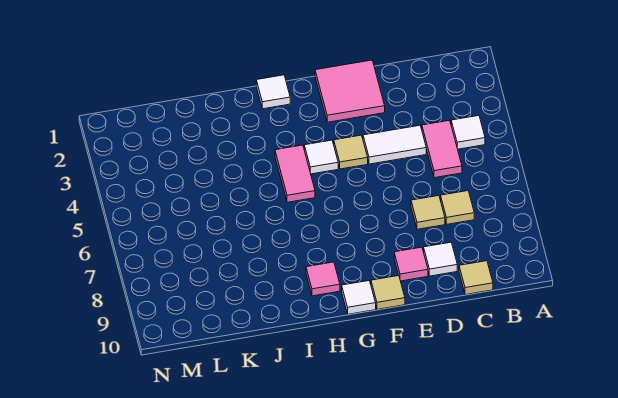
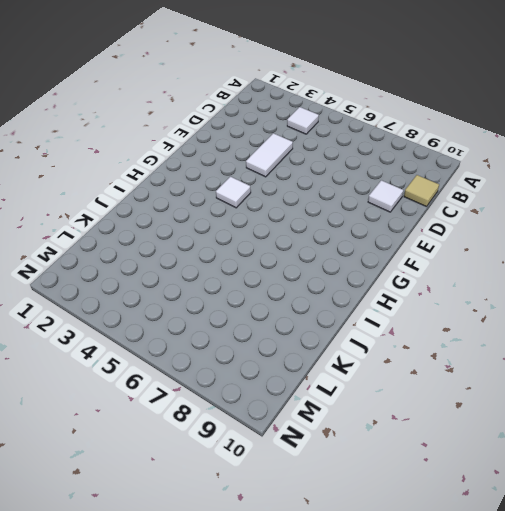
none -> pink tile C4:C5 level 1
none -> tan tile C7 level 1
none -> tan tile D7 level 1

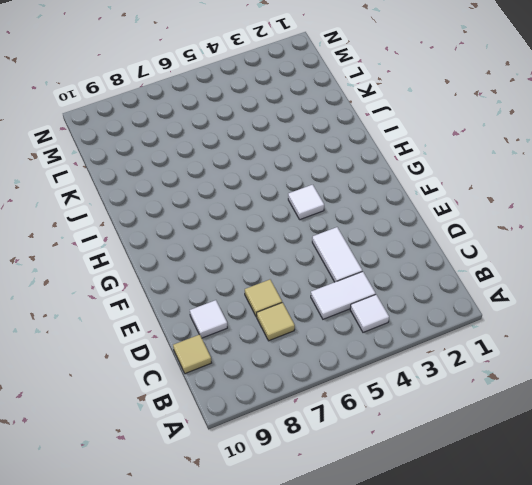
white tile C4:C5 level 1 -> pink tile C4:C5 level 1
none -> pink tile E1:F2 level 1
none -> pink tile E9 level 1
none -> tan tile F4 level 1

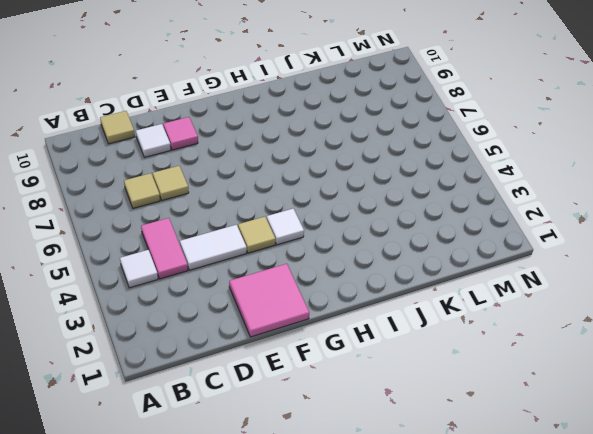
none -> tan tile F10 level 1
none -> white tile G10 level 1
none -> white tile H1 level 1

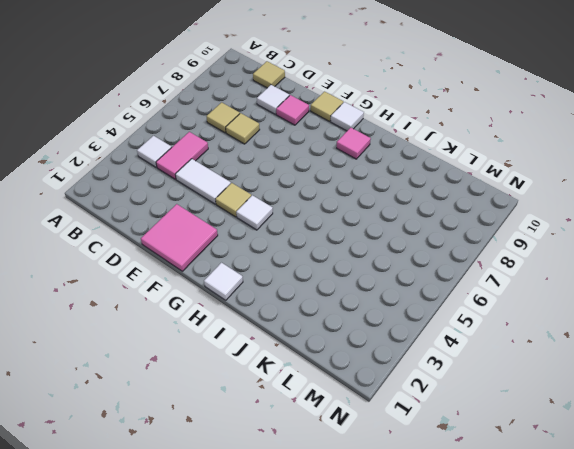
none -> pink tile H4:H5 level 1

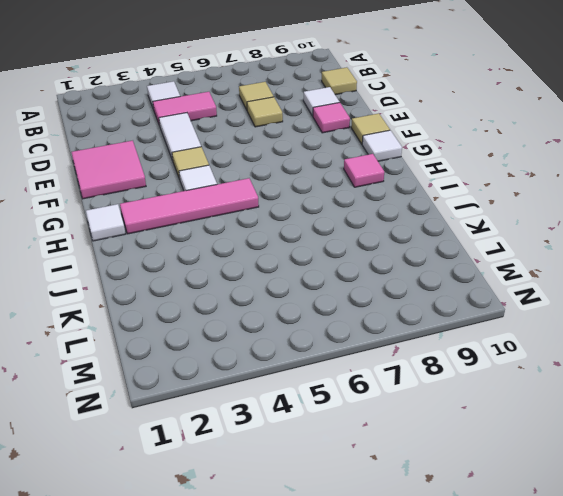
pink tile H2:H5 level 1 -> pink tile H4:H5 level 1

